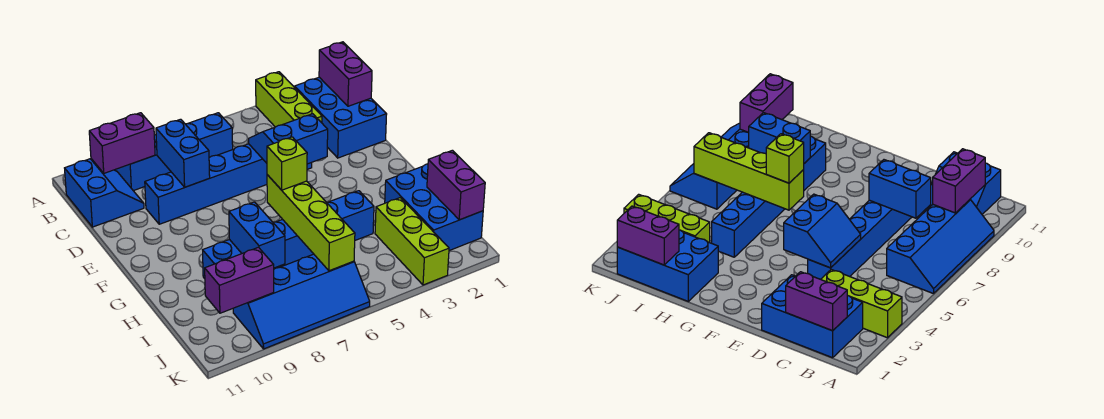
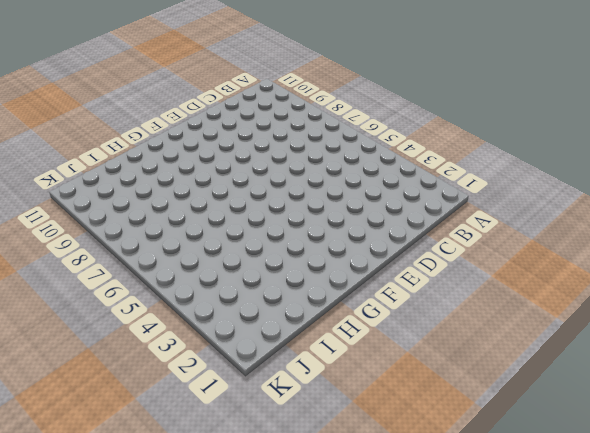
none -> lime brick A3:C3 level 1
none -> blue slope A6:B9 level 1 top B
none -> blue brick B1:D2 level 1

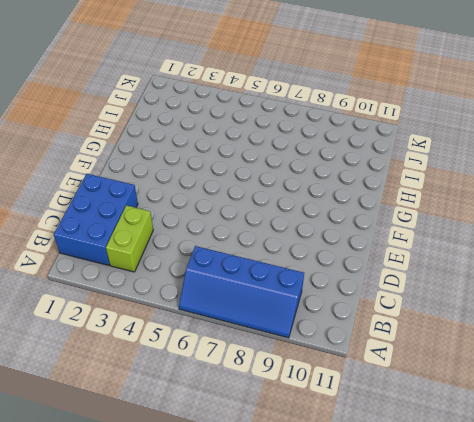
lime brick B3:C3 level 1 -> lime brick A3:C3 level 1
none -> blue slope B10:C11 level 1 top 11
none -> blue brick D4:D9 level 1
none -> blue brick H1:J2 level 1

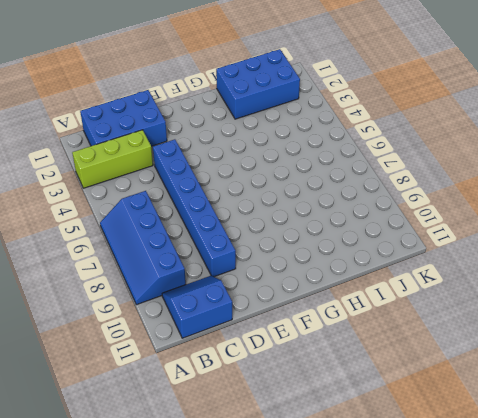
none -> blue brick H4:H9 level 1
none -> lime brick I3:K3 level 1
none -> blue slope J6:K9 level 1 top J

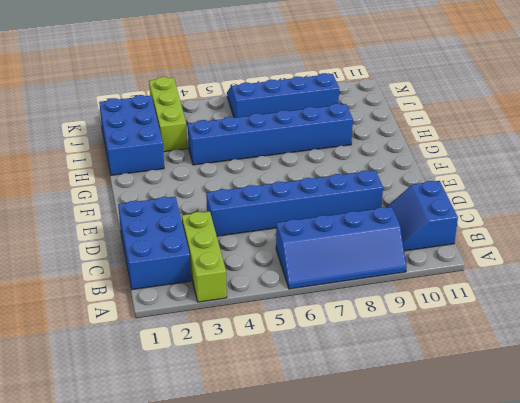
none -> purple brick B1:C1 level 2
none -> purple brick B9:B10 level 2
none -> blue brick C8:D8 level 2

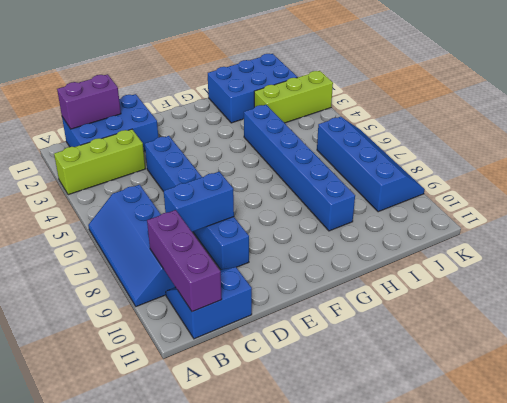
purple brick B9:B11 level 2 -> purple brick B9:B10 level 2
none -> blue slope D4:E5 level 2 top E
none -> lime brick G6:J6 level 2
none -> blue brick H8:I8 level 2

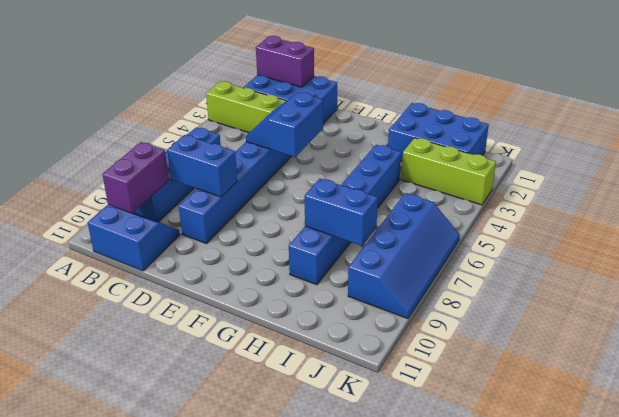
none -> lime brick G6:J6 level 2
none -> purple brick I1:J1 level 2
none -> purple brick J9:J10 level 2

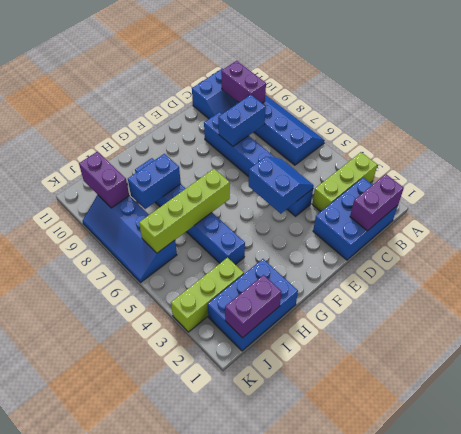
none -> lime brick G6 level 3

